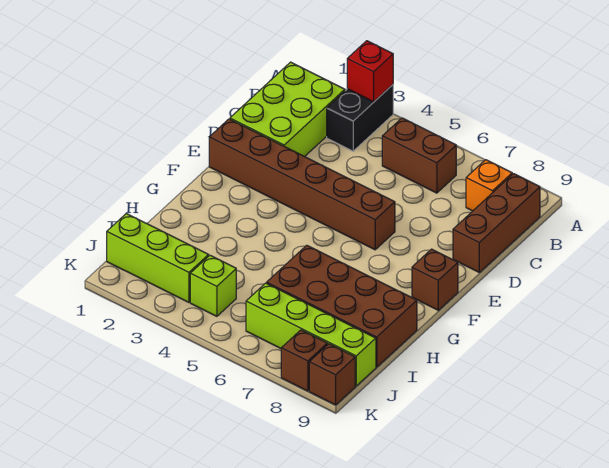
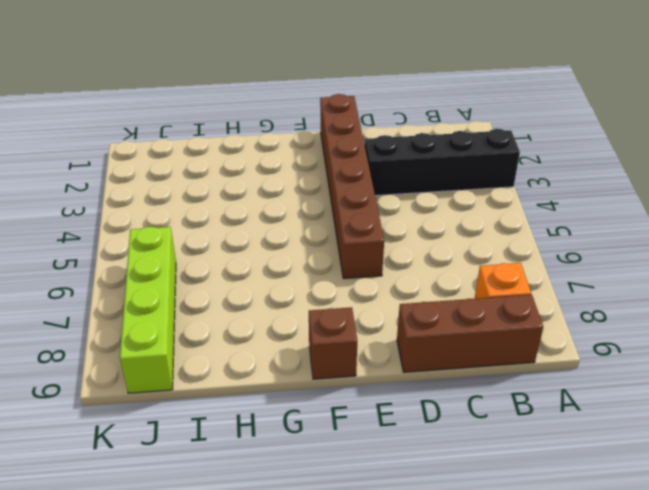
black brick A3:D3 level 1 -> black brick A3:B3 level 1
none -> lime brick B1:D2 level 1
none -> brown brick B5:B6 level 1
none -> brown brick H6:I9 level 1

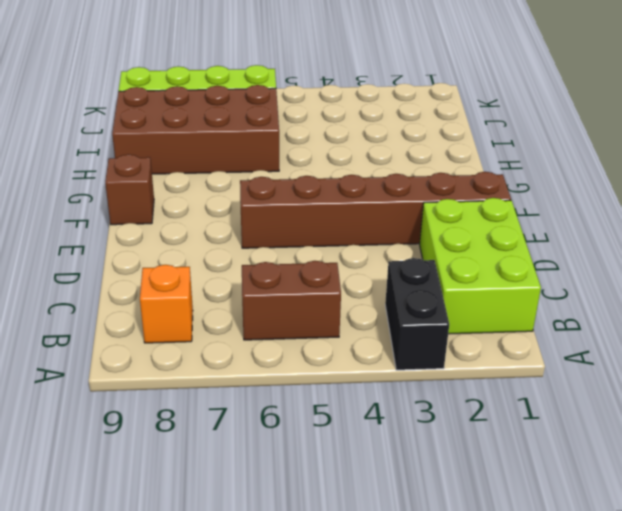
none -> brown brick B9:D9 level 1
none -> lime brick J1:J3 level 1
none -> lime brick J4 level 1

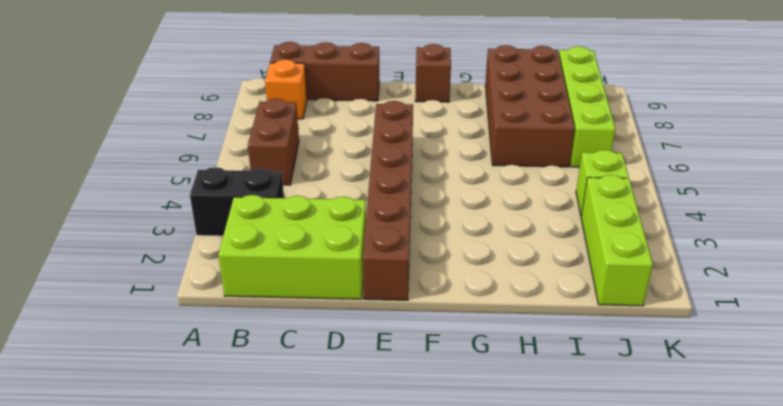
none -> brown brick K8 level 1
none -> brown brick K9 level 1
none -> red brick A3 level 2

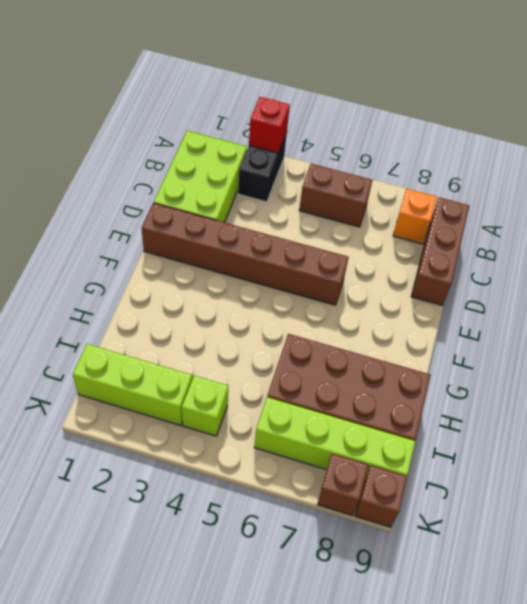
none -> brown brick F9 level 1

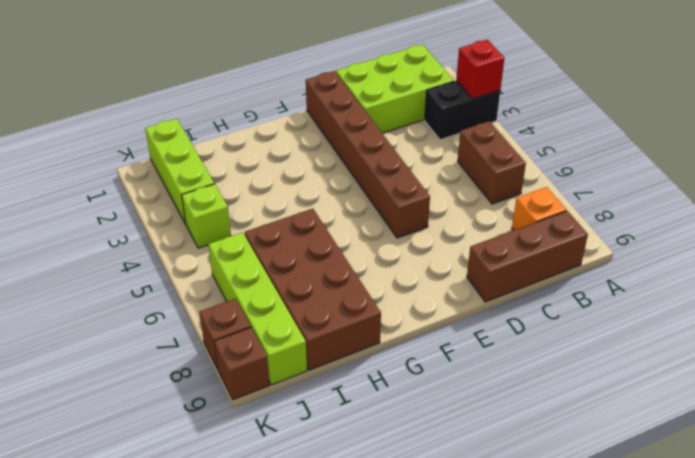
none -> brown brick F9 level 1

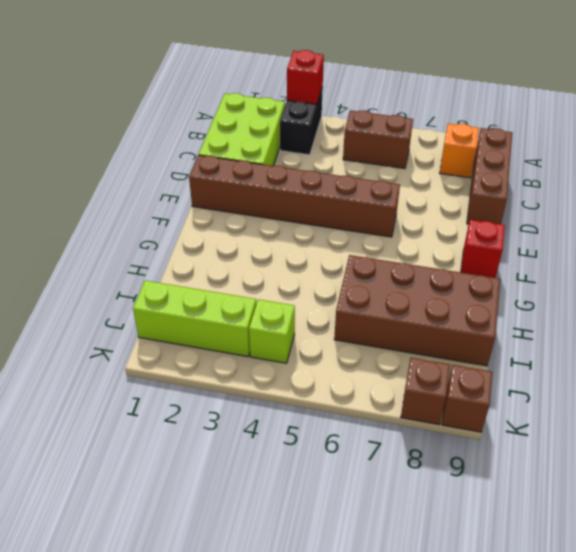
red brick F9 level 1 -> brown brick F9 level 1
none -> lime brick J6:J9 level 1

